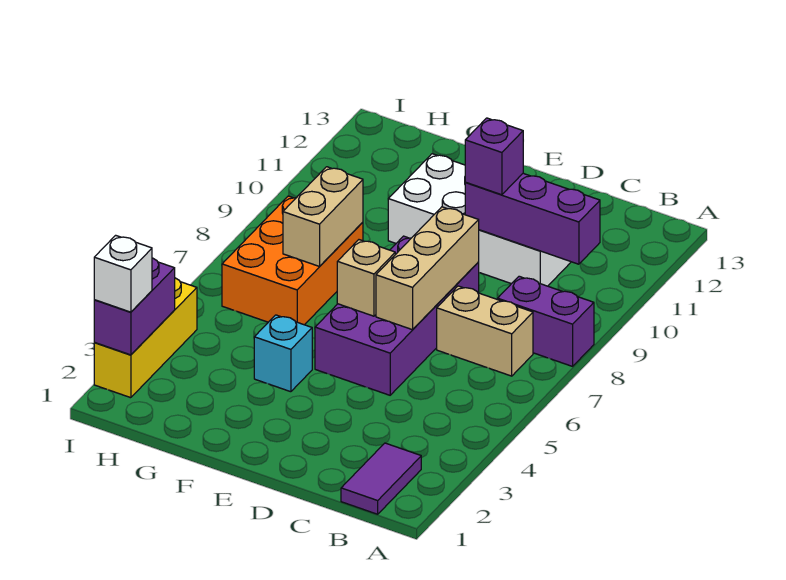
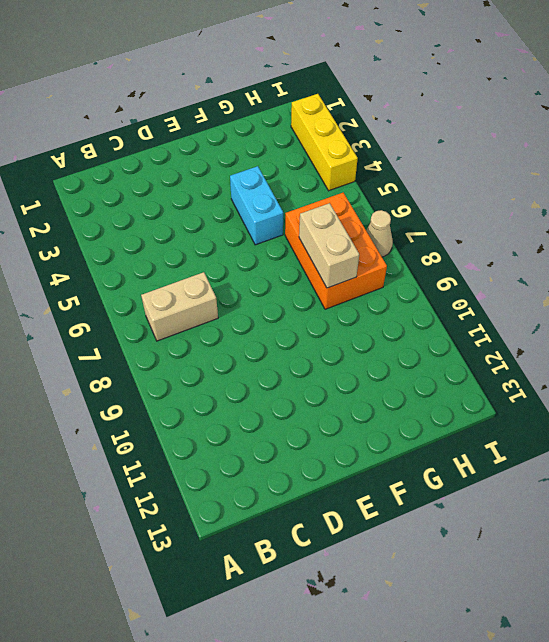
cyan brick F4:F5 level 1 -> cyan brick F4 level 1
tan cone I7 level 1 -> none
none -> purple brick A8:B8 level 1
none -> purple tile B1:B2 level 1
none -> white brick C10:F11 level 1

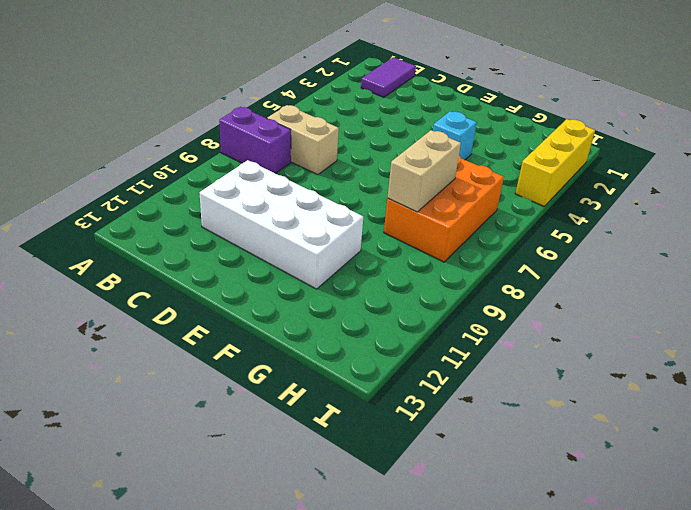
none -> purple brick D5:E8 level 1
none -> purple brick B10:D10 level 2
none -> tan brick D6:D8 level 2

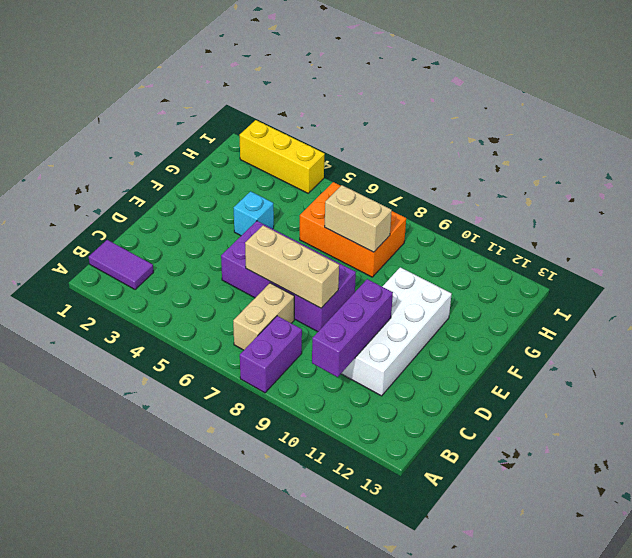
none -> tan brick E6 level 2
none -> purple brick I2:I3 level 2
none -> purple brick D10 level 3

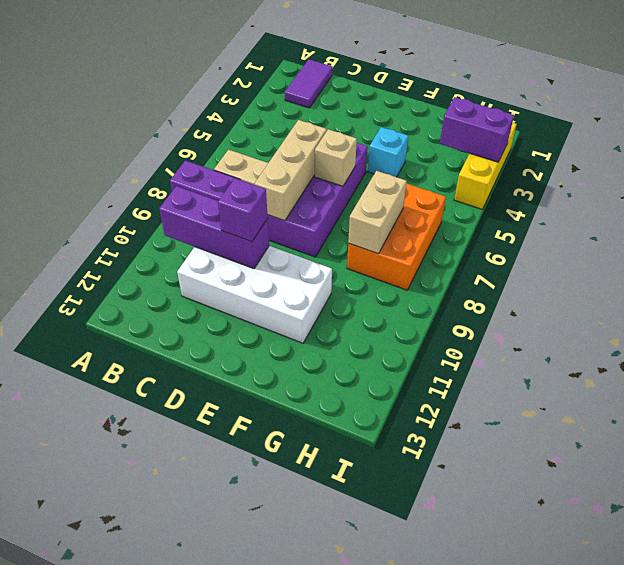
purple brick H3:I3 level 2 -> purple brick I2:I3 level 2
none -> white brick I2 level 3

